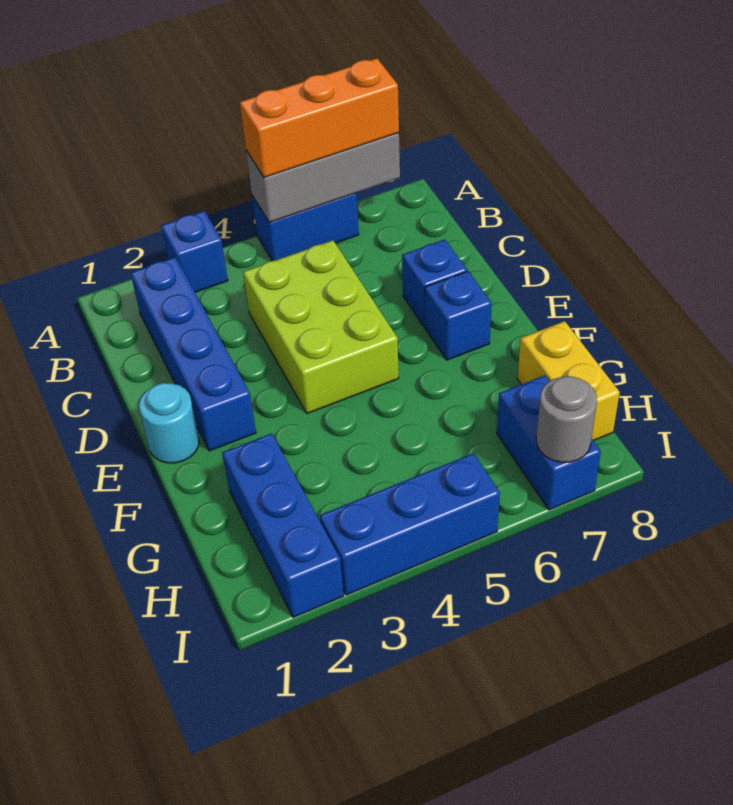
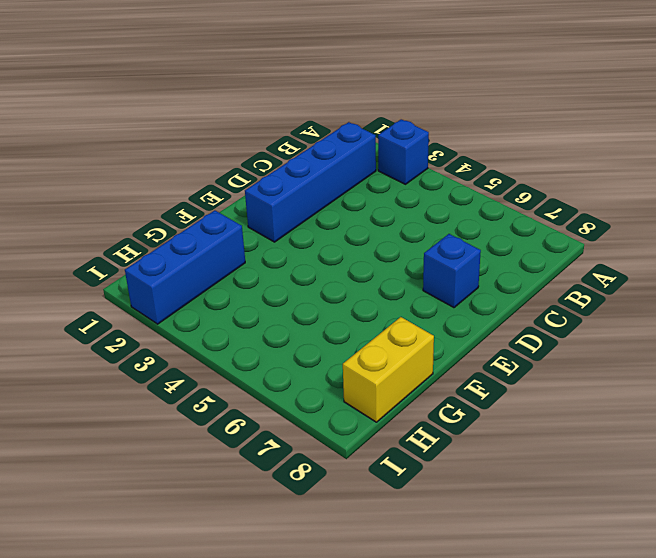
none -> blue brick A5:A6 level 1
none -> lime brick C4:E5 level 1
none -> cyan round brick E1 level 1

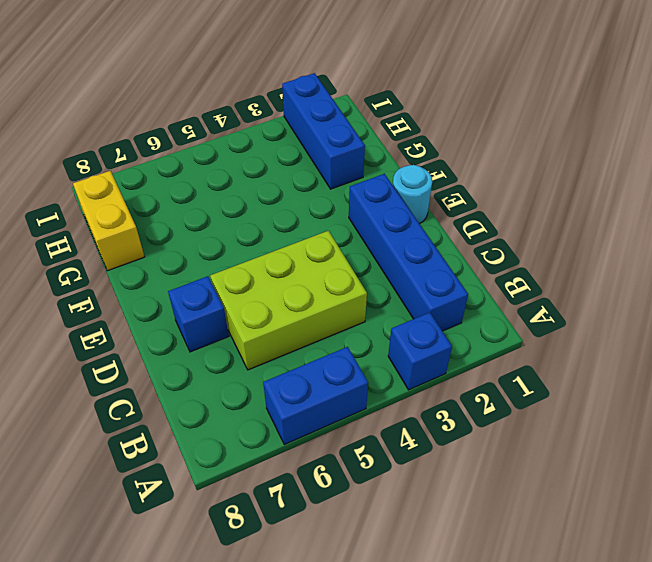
lime brick C4:D6 level 1 -> lime brick C4:E5 level 1
none -> blue brick E7 level 1
none -> blue brick H7:I7 level 1
none -> blue brick I3:I5 level 1

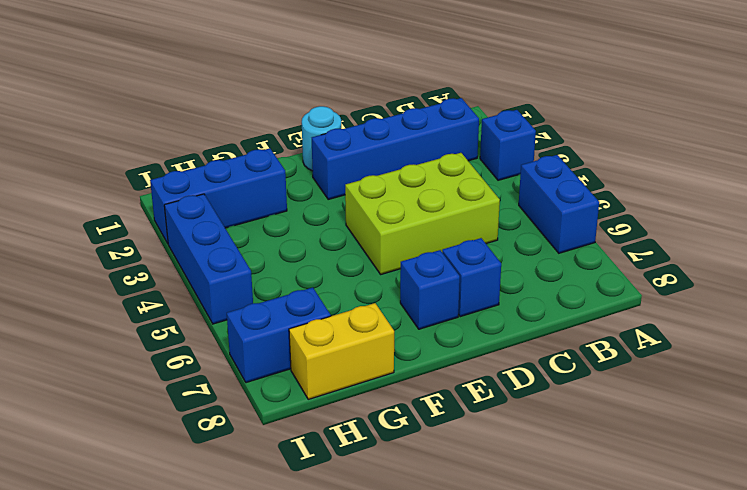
none -> grey brick A5:A7 level 2
none -> grey round brick I7 level 2
none -> orange brick A5:A7 level 3

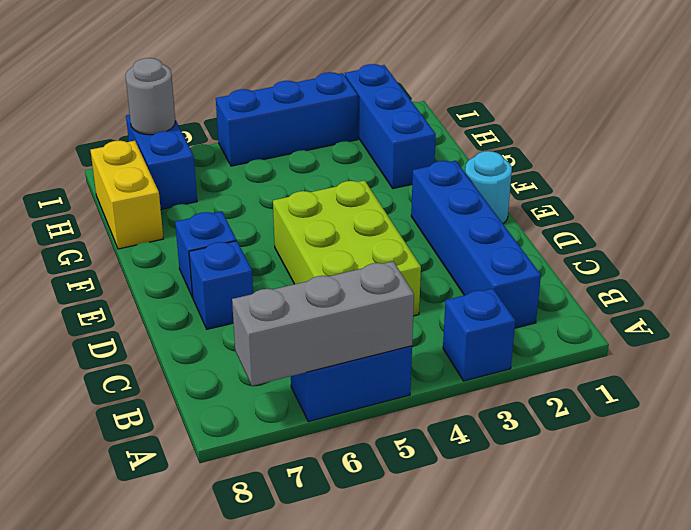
none -> orange brick A5:A7 level 3

